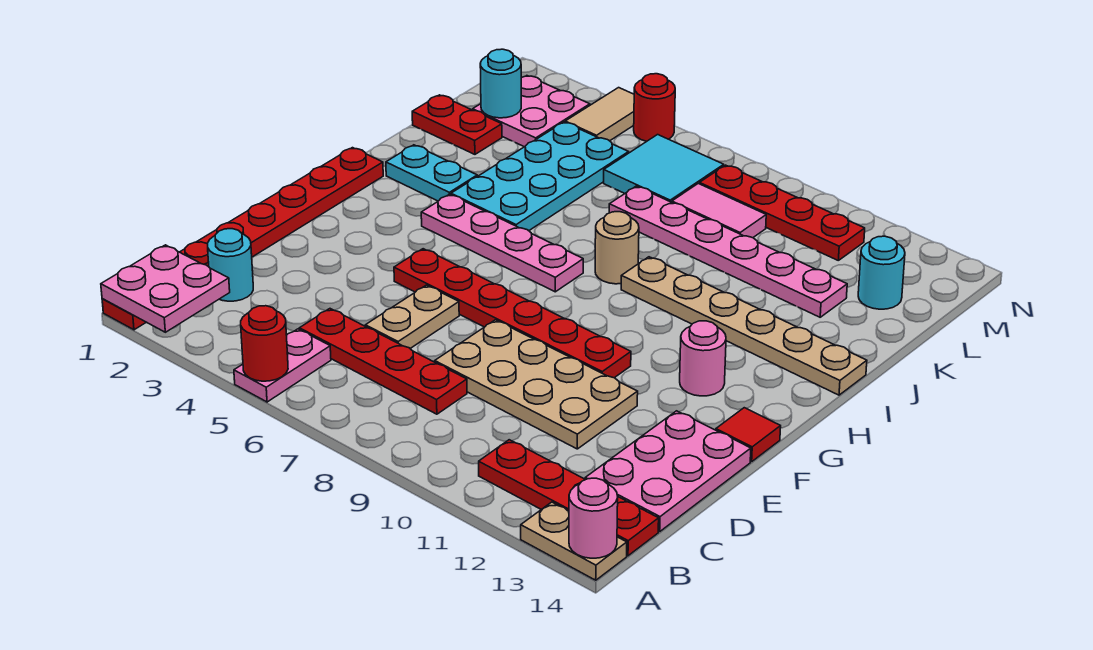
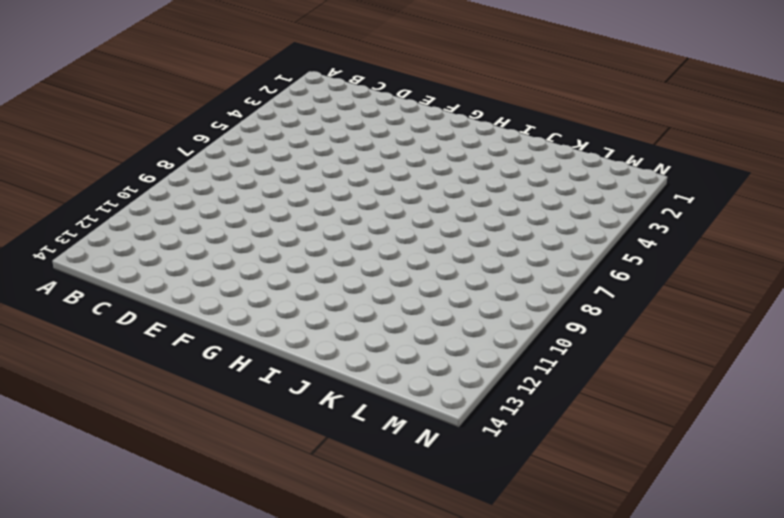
none -> red plate A1:H1 level 1
none -> pink plate A5:B5 level 1
none -> tan plate A13:A14 level 1
none -> red plate B11:B14 level 1

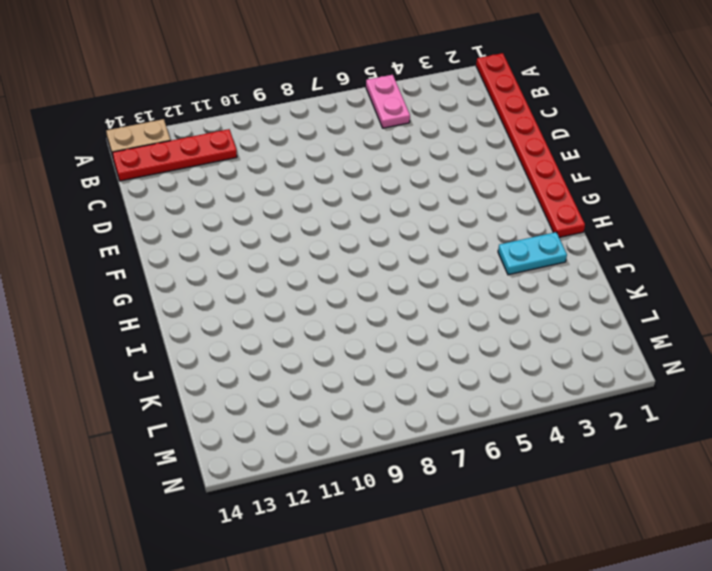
none -> cyan round brick C2 level 1
none -> red plate C5:C8 level 1
none -> pink plate C13:E14 level 1
none -> tan plate D6:E6 level 1

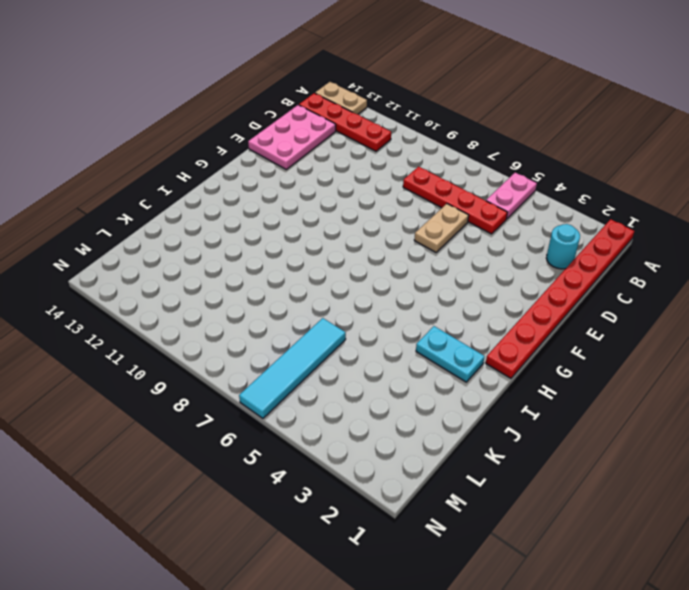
cyan tile K6:N6 level 1 -> cyan tile L6:M7 level 1
none -> tan plate D8:E11 level 1
none -> red plate F5:F10 level 1
none -> red tile F14 level 1
none -> pink round brick G12 level 1

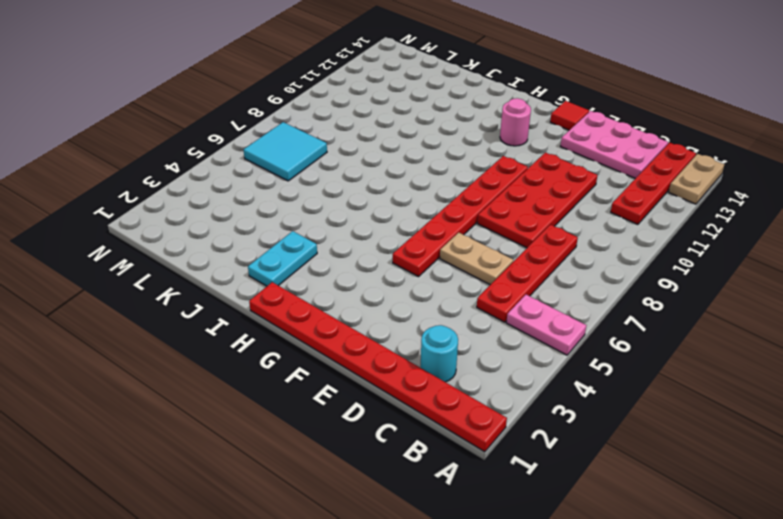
red plate D8:E11 level 1 -> tan plate D8:E11 level 1
none -> pink plate H4:H7 level 1
none -> cyan plate I4:L5 level 1
none -> tan round brick I8 level 1
none -> tan plate I9:I14 level 1

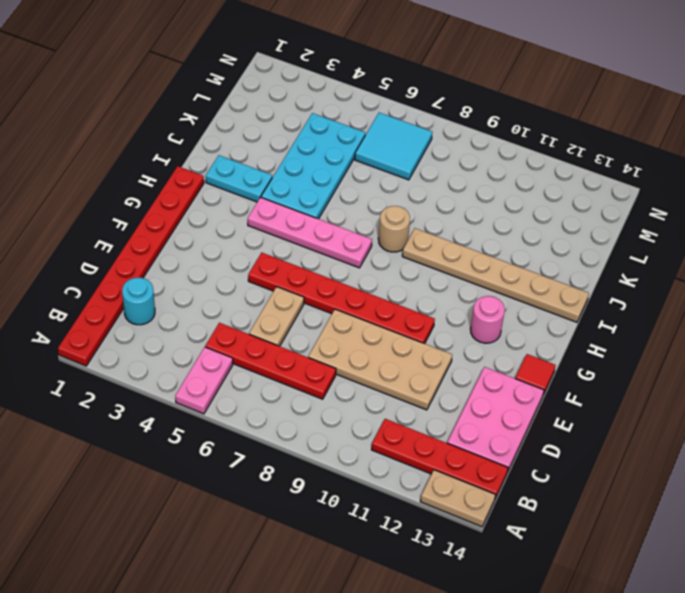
none -> red plate K1:K2 level 1
none -> pink plate K7:K12 level 1
none -> pink plate L2:M3 level 1
none -> pink tile L8:L9 level 1

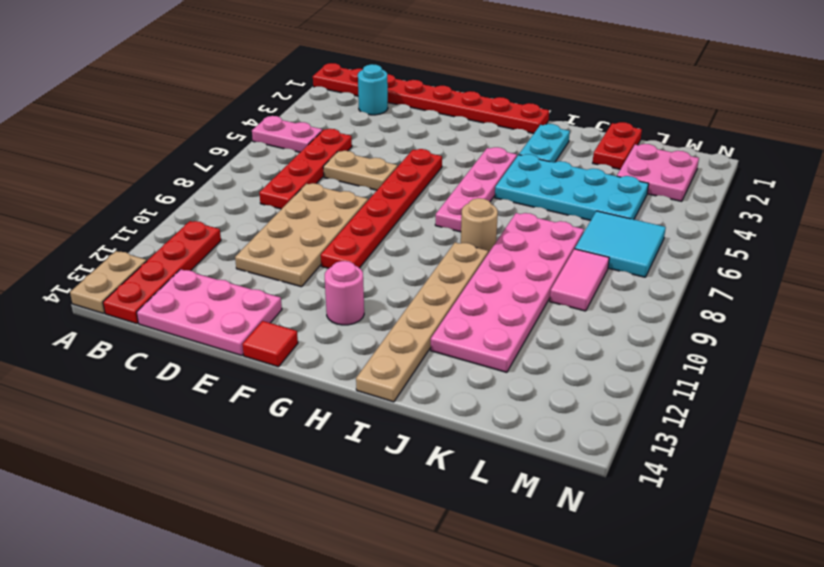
pink plate J7:K12 level 1 -> pink plate K7:K12 level 1
none -> cyan round brick L13 level 1
none -> tan tile M4:N4 level 1
none -> red plate M8:M11 level 1
none -> red round brick N5 level 1

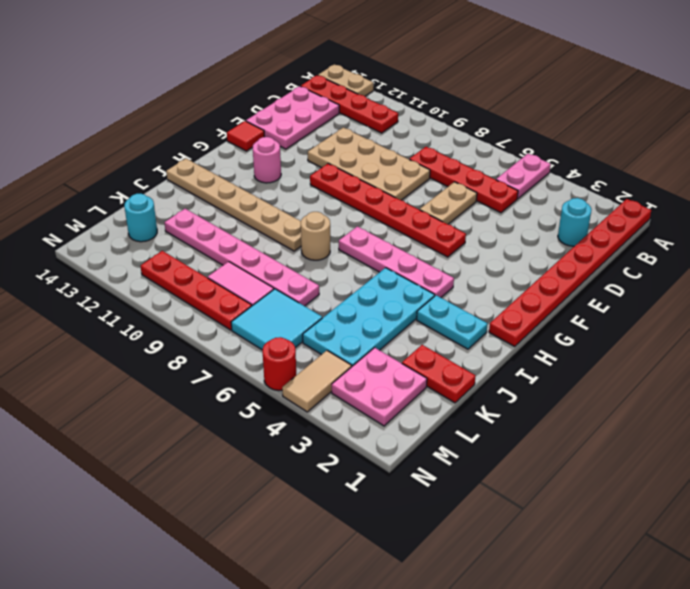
none -> pink plate A1:B2 level 2
none -> red round brick A5 level 2
none -> pink round brick A14 level 2
none -> cyan round brick L2 level 2

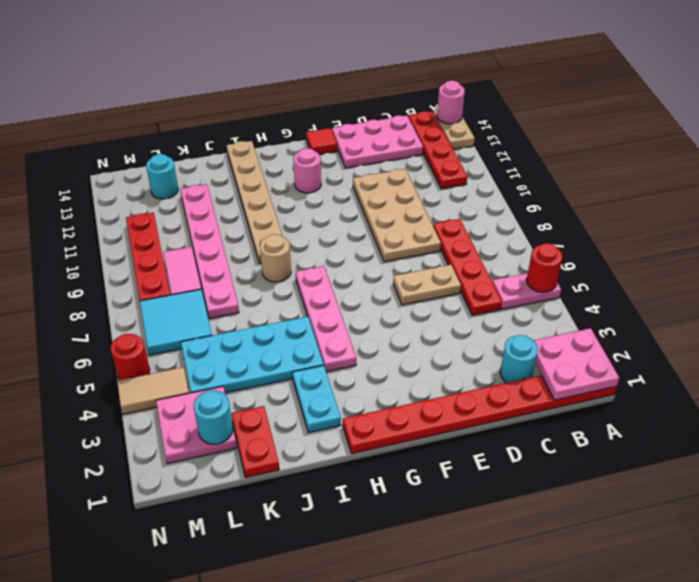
none -> red plate F5:F10 level 1

